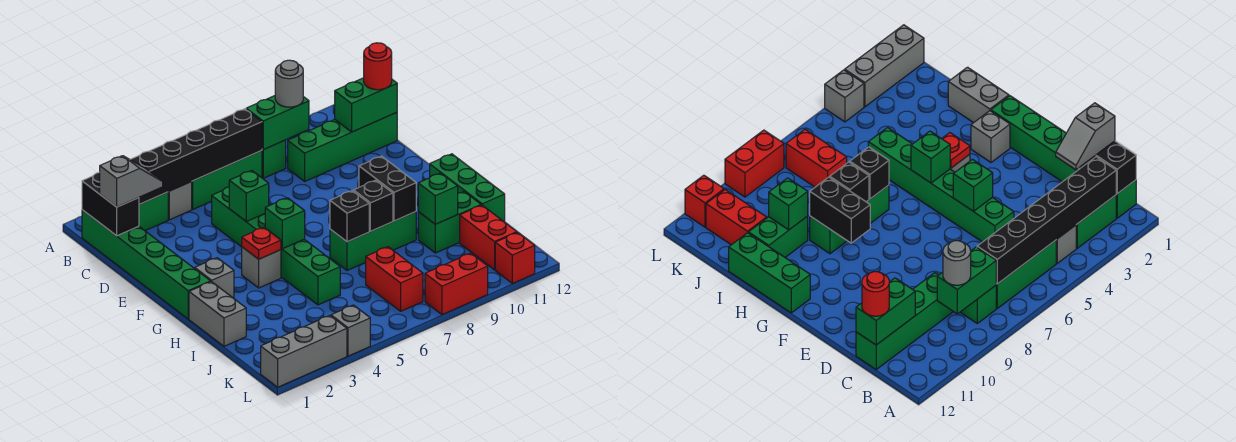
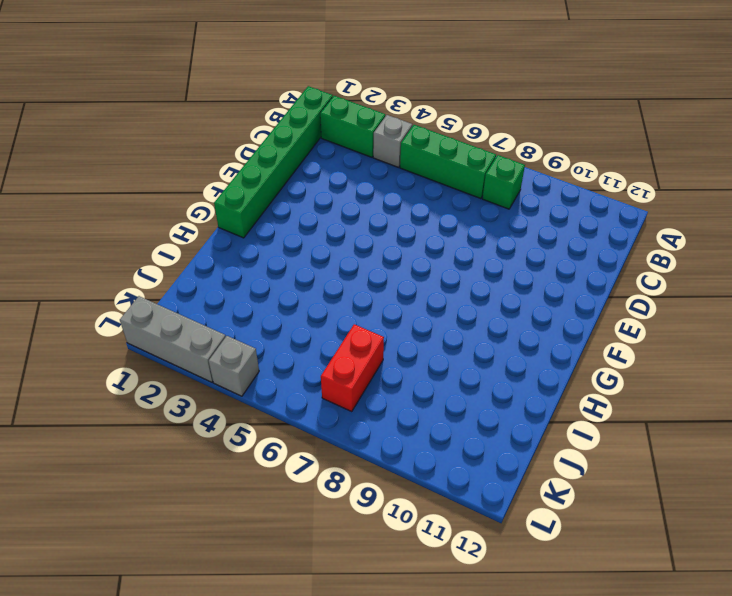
none -> green brick C9:C12 level 1
none -> green brick D5:I5 level 1
none -> grey brick G2 level 1
none -> grey brick G4 level 1

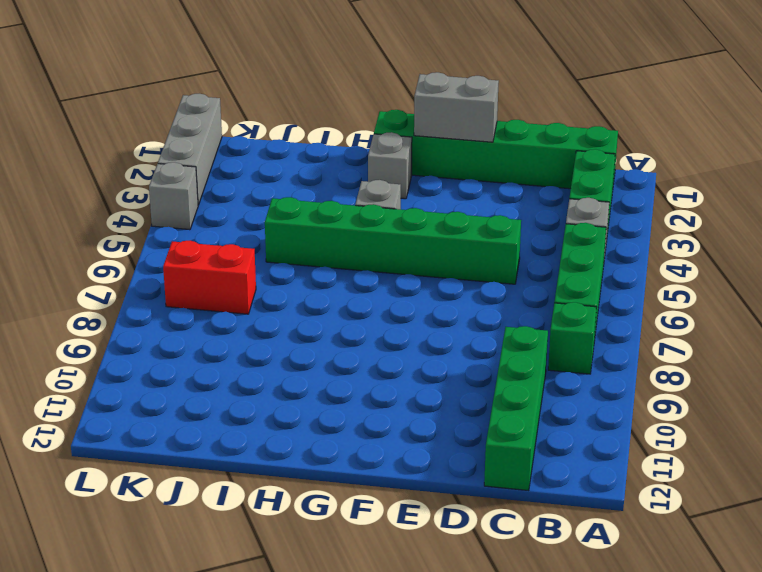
grey brick E1:F1 level 2 -> grey brick H1:I1 level 1
none -> green brick G12:I12 level 1
none -> green brick H7:H9 level 1
none -> green brick I10:I11 level 1
none -> red brick J11:K11 level 1

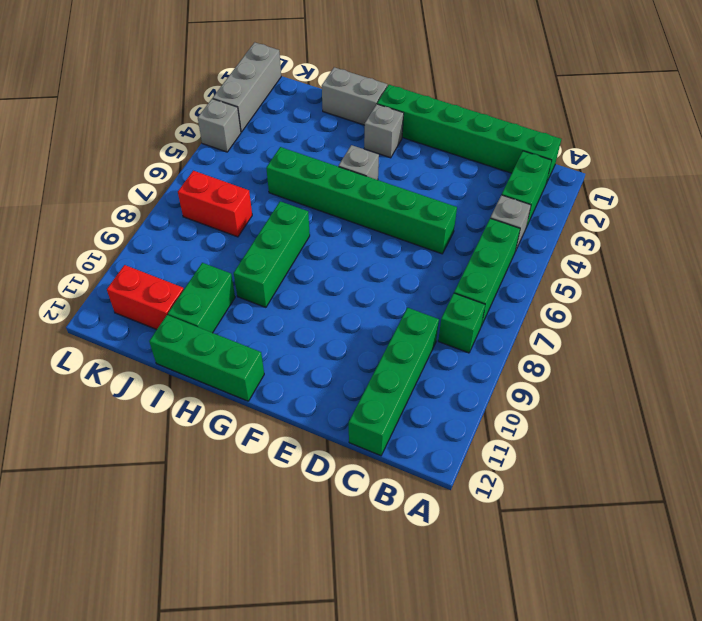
none -> red brick L8:L9 level 1
none -> red brick L11 level 1
none -> black brick B1:C1 level 2
none -> black brick B2:B7 level 2

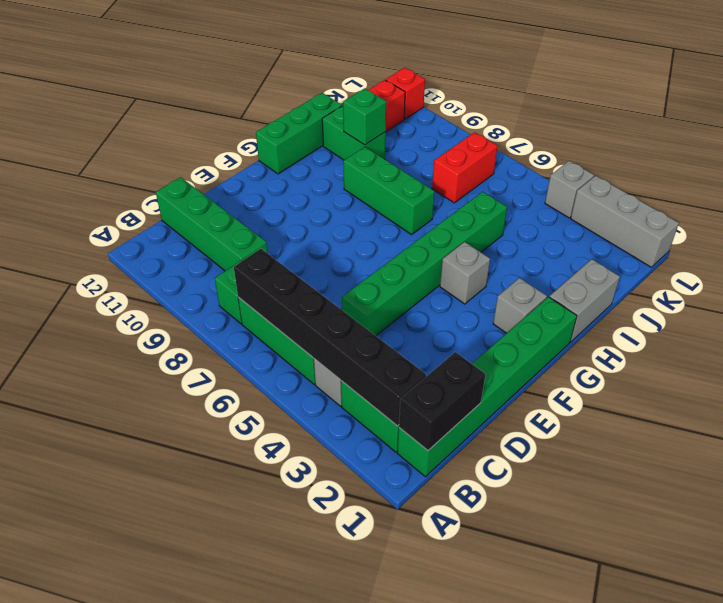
none -> red brick L8:L9 level 1
none -> green brick B8:B9 level 2
none -> green brick C11:C12 level 2
none -> green brick E5 level 2

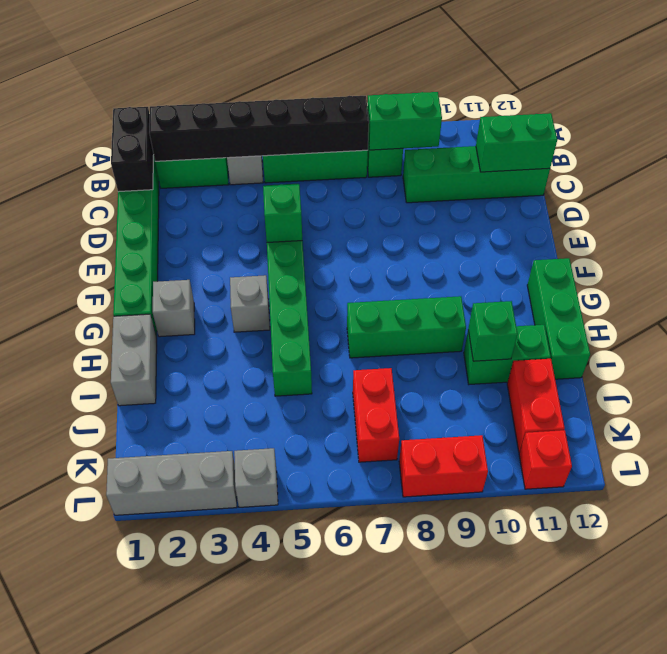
none -> red plate G4 level 2
none -> green brick G5 level 2
none -> black brick G9:H9 level 2
none -> black brick H7 level 2

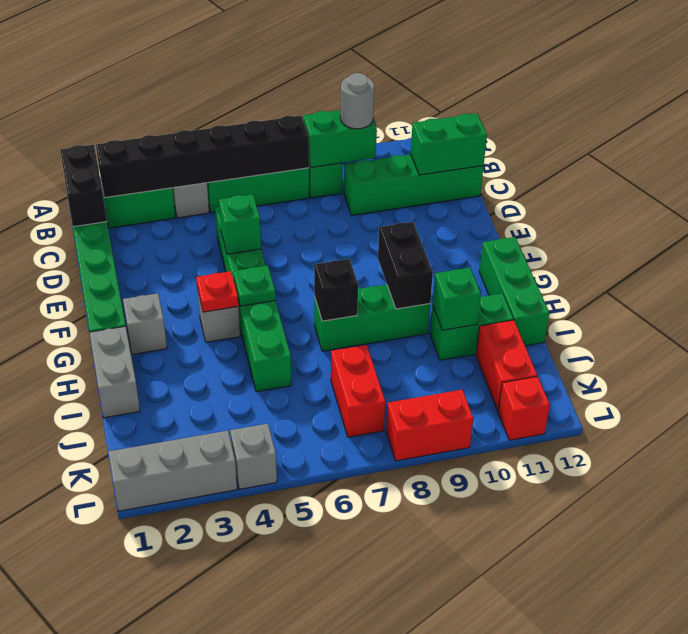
green plate G5 level 2 -> green brick G5 level 2
none -> black brick H8 level 2
none -> grey slope C1:C2 level 3 top 1
none -> red round brick C12 level 3

